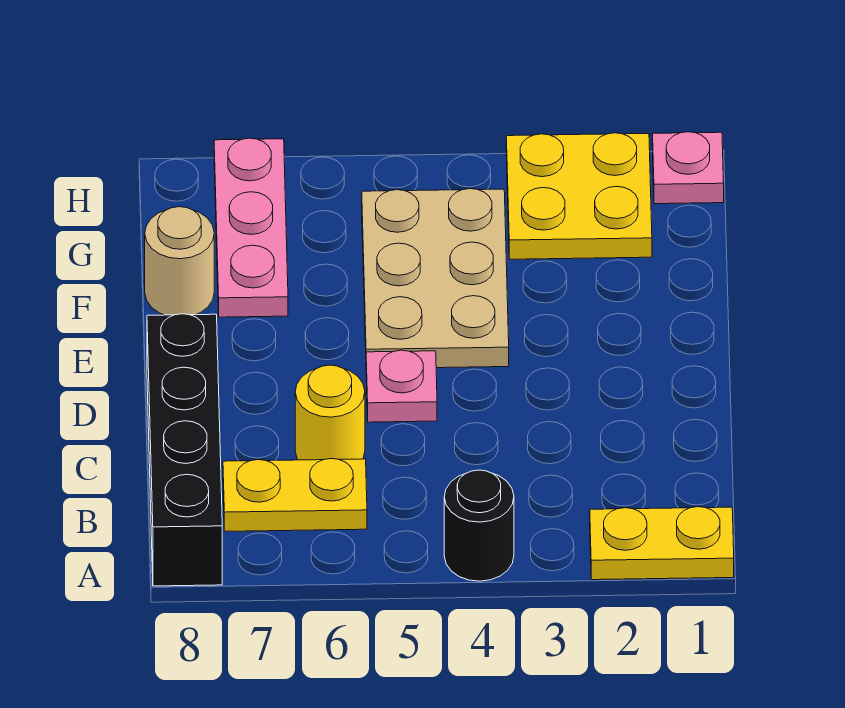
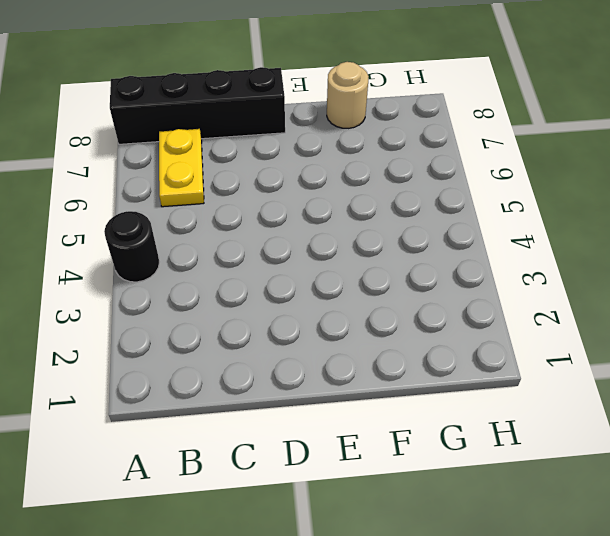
none -> yellow plate A1:A2 level 1
none -> yellow round brick C6 level 1

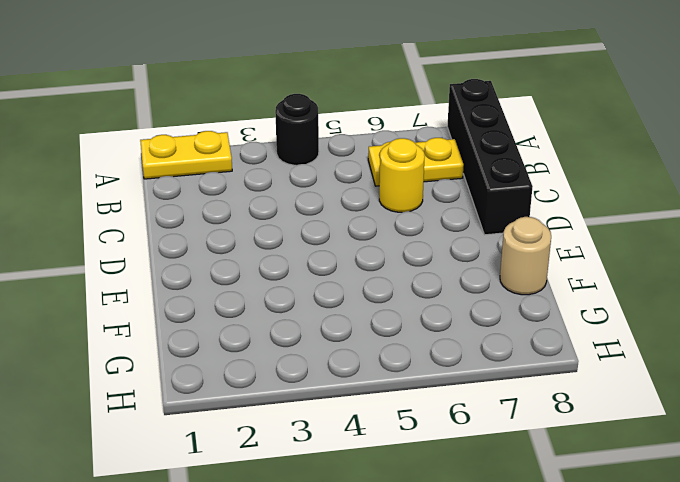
none -> pink plate D5 level 1
none -> tan plate E4:G5 level 1

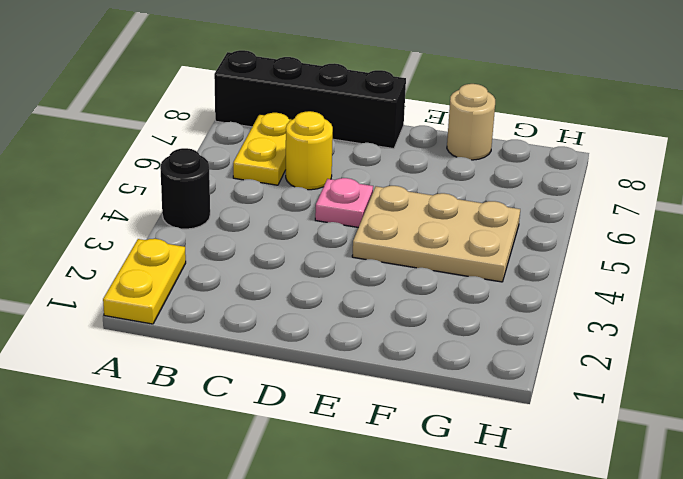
none -> pink plate F7:H7 level 1
none -> yellow plate G2:H3 level 1

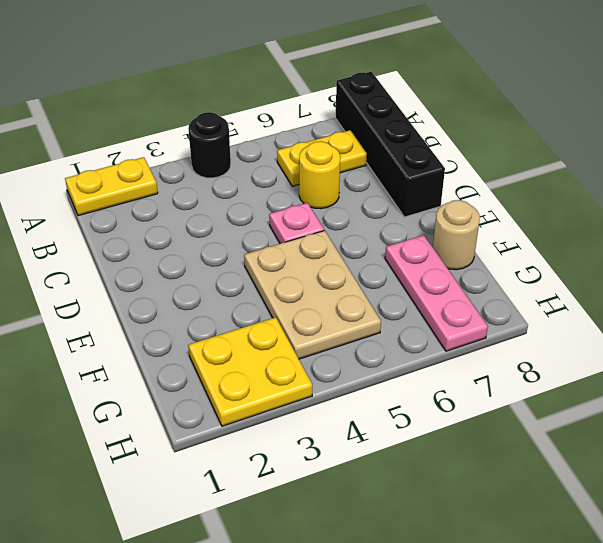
none -> pink plate H1 level 1

